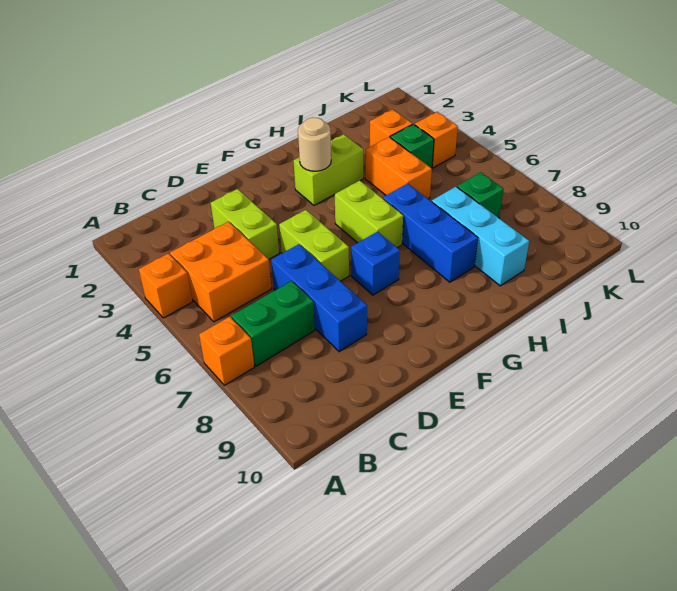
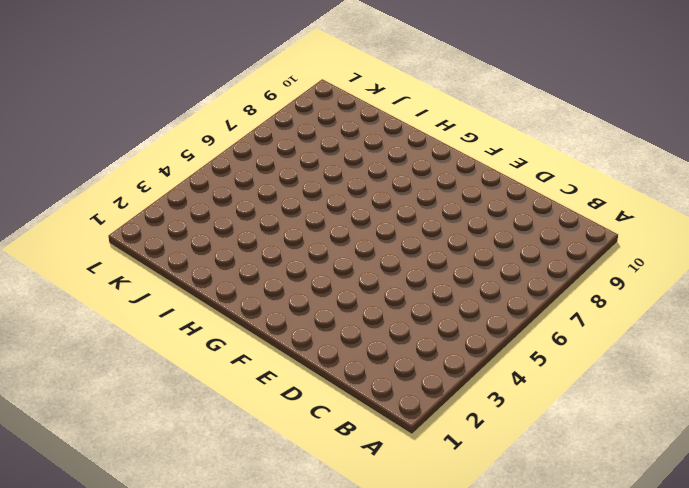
none -> orange brick A4 level 1
none -> orange brick A7 level 1
none -> orange brick B4:C5 level 1

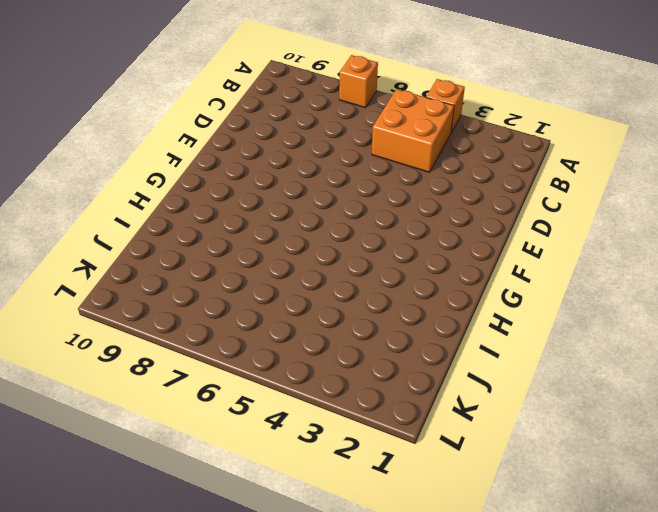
none -> green brick B7:C7 level 1
none -> lime brick D3:D4 level 1
none -> blue brick D6:D8 level 1

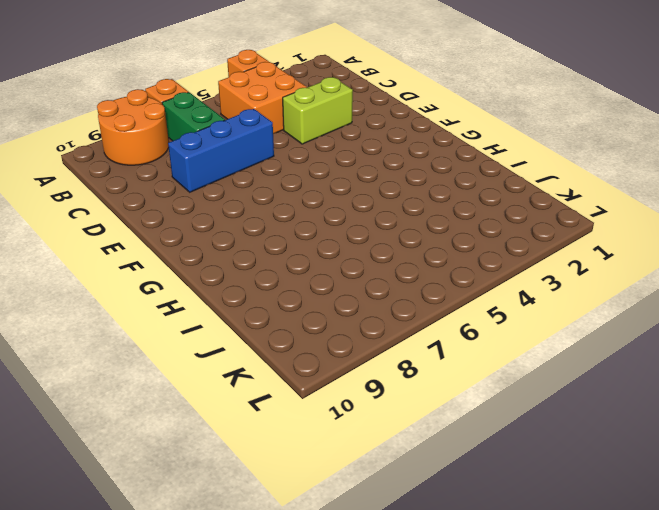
orange round brick A8:B9 level 1 -> none
none -> lime brick E5:E6 level 1
none -> blue brick F7 level 1
none -> lime brick G3:H3 level 1

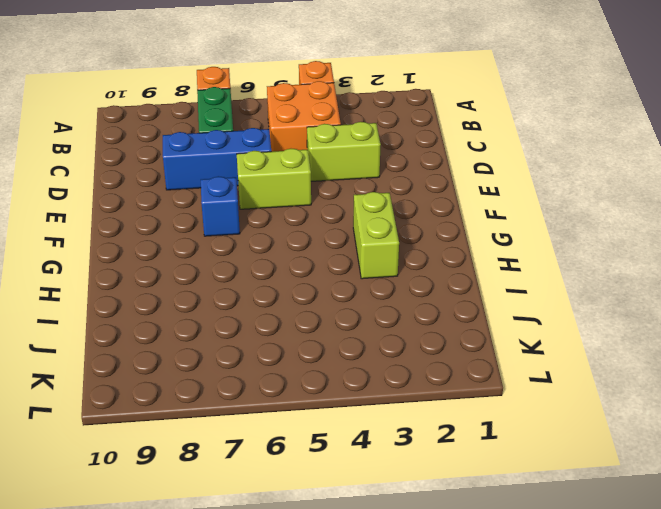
none -> lime brick G5:G6 level 1
none -> blue brick H6:H8 level 1
none -> orange brick I4:I5 level 1

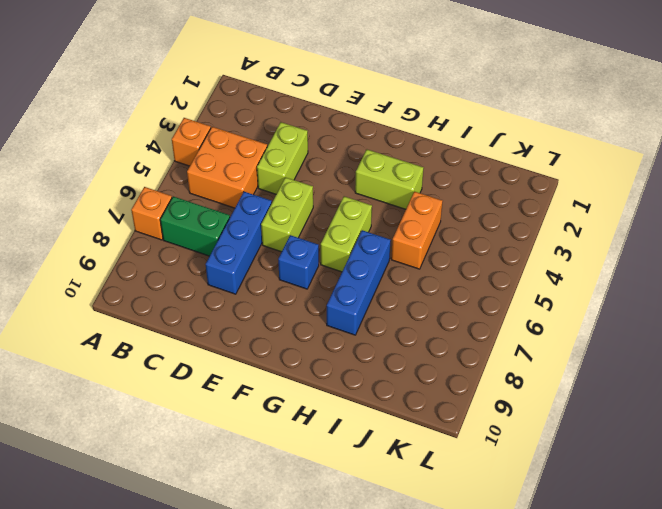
none -> cyan brick I7:I9 level 1
none -> orange brick J3 level 1
none -> green brick J4 level 1

